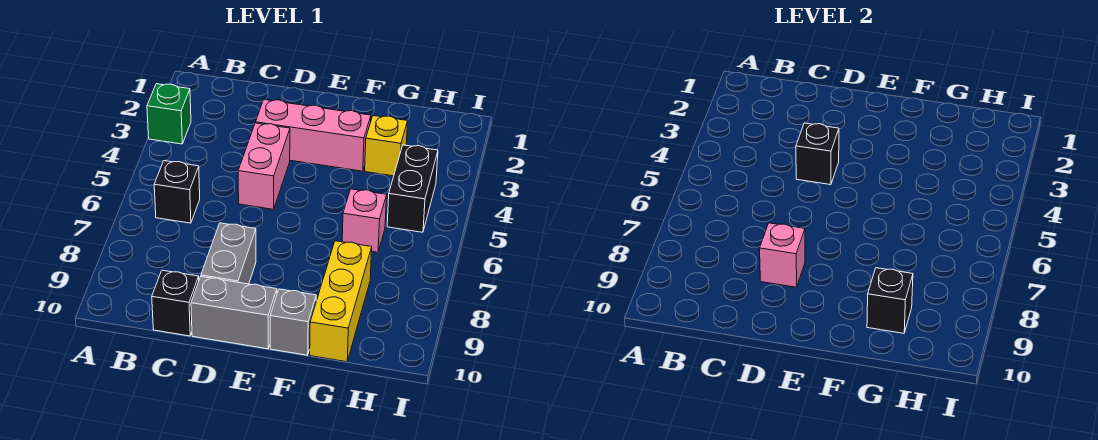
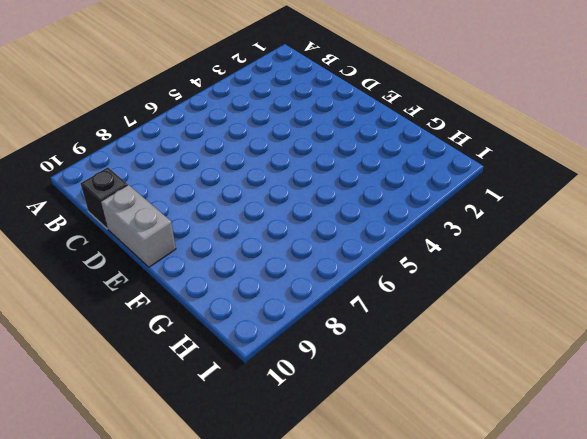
none -> green brick A3 level 1
none -> black brick B6 level 1
none -> pink brick D3:F3 level 1

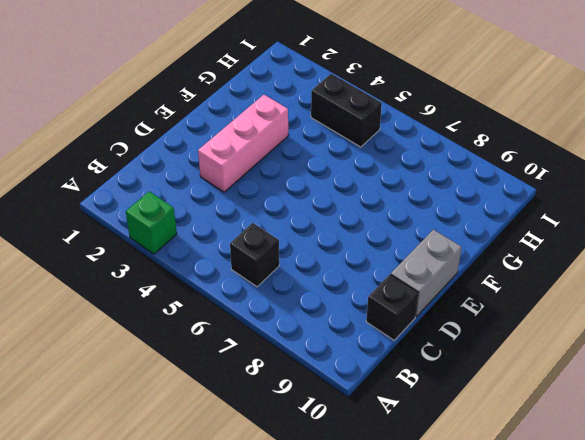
none -> pink brick D4:D5 level 1
none -> grey brick D8:D9 level 1
none -> grey brick F10 level 1

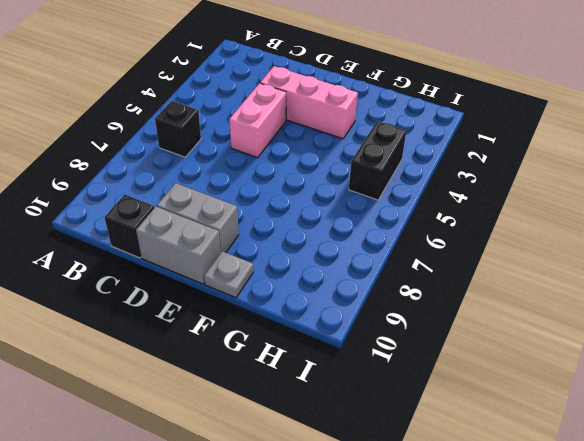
grey brick D9:E9 level 1 -> grey brick D8:D9 level 1
grey plate F10 level 1 -> grey brick F10 level 1
none -> green brick A3 level 1
none -> yellow brick G3 level 1
none -> pink brick G6 level 1

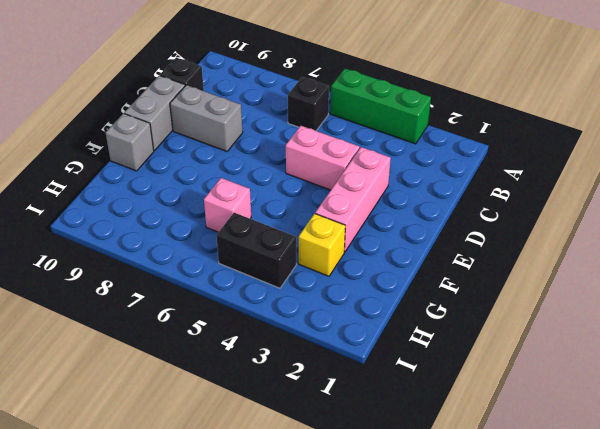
green brick A3:A5 level 1 -> green brick A3 level 1
none -> yellow brick G8:G10 level 1
none -> black brick D4 level 2
none -> pink brick D8 level 2

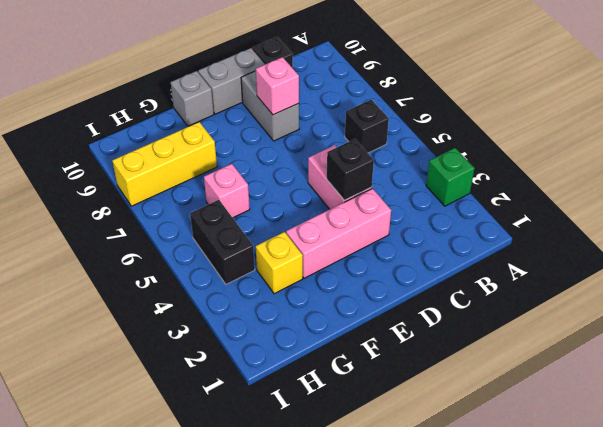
yellow brick G8:I8 level 1 -> yellow brick G8:G10 level 1
none -> black brick G9 level 2

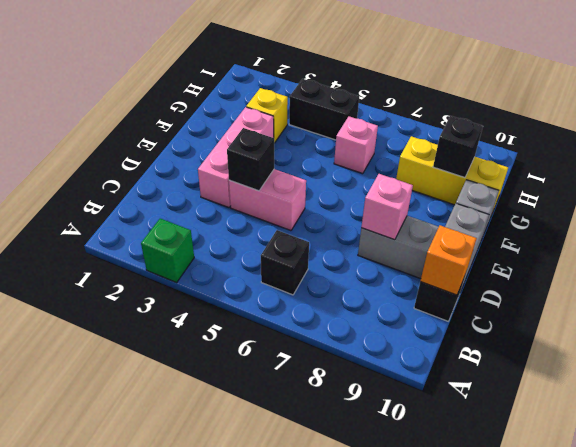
orange brick C10 level 2 -> none

